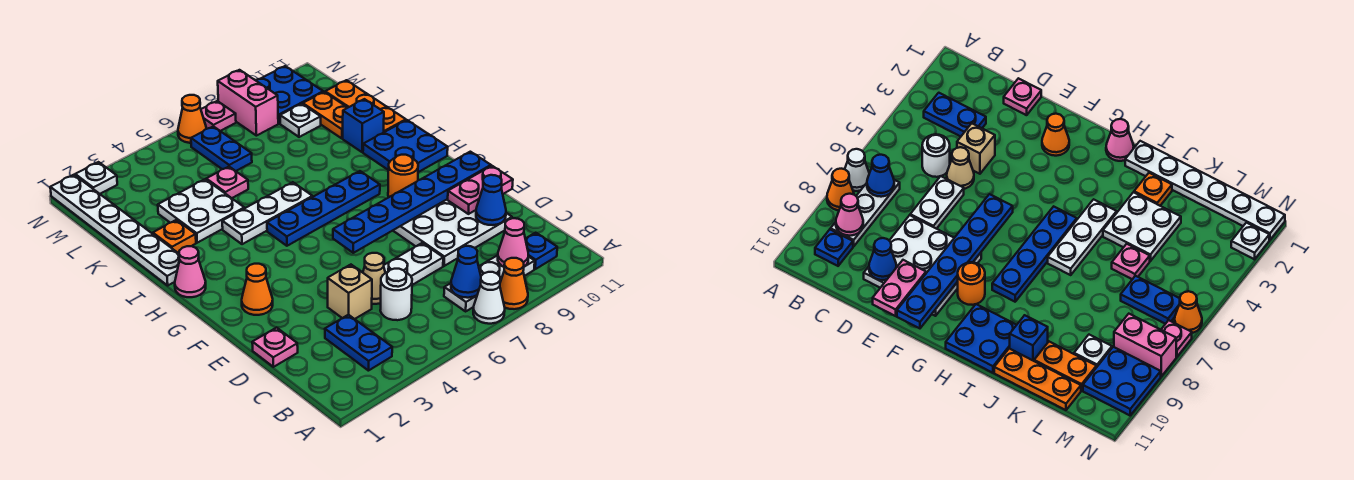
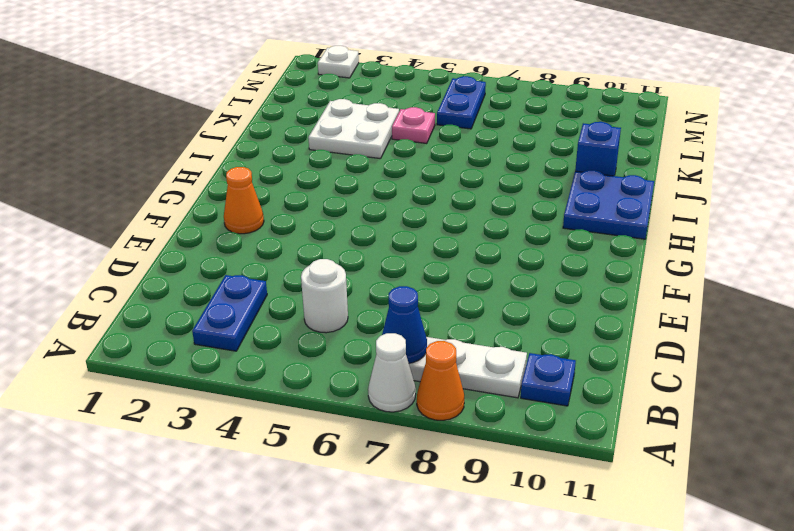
none -> pink plate D1 level 1
none -> tan brick D4 level 1
none -> tan cone D5 level 1
none -> white plate D6:D7 level 1

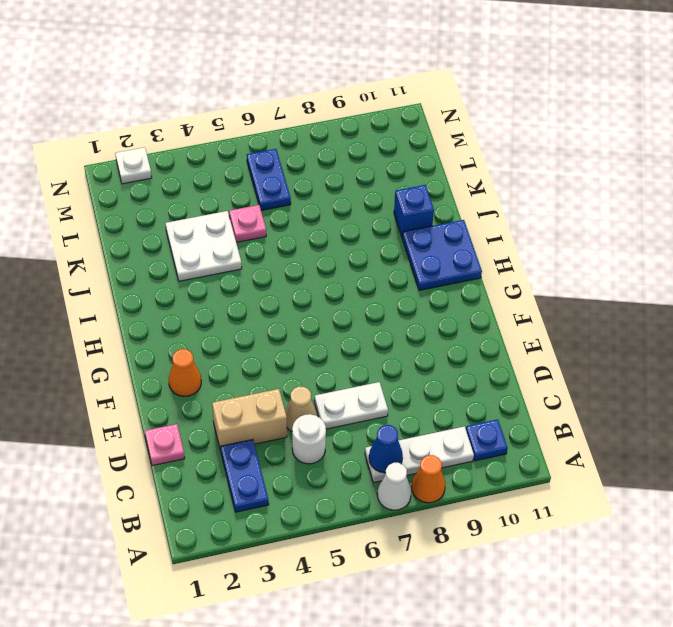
tan brick D3:D4 level 1 -> tan brick D4 level 1
none -> white plate D8:F10 level 1
none -> orange round brick G9 level 1
none -> pink cone H1 level 1
none -> blue plate H5:H8 level 1

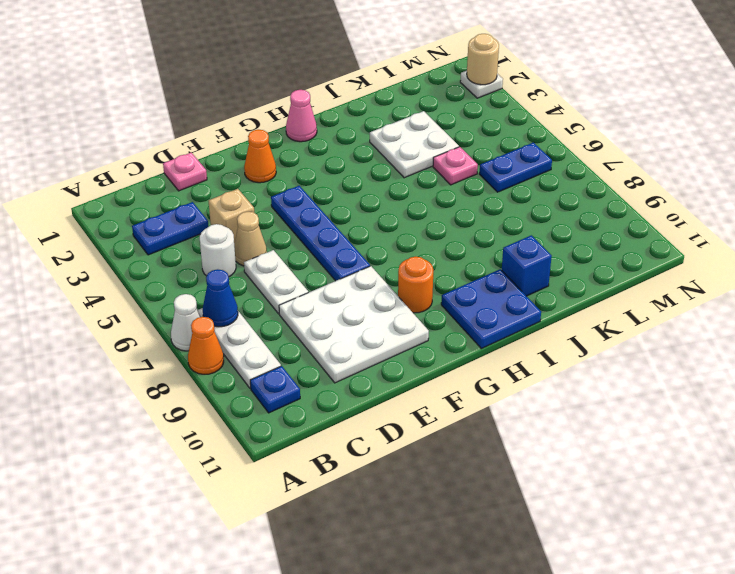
blue plate F4:F7 level 1 -> blue plate H5:H8 level 1
tan round brick N2 level 2 -> none
none -> white plate I1:N1 level 1
none -> white plate I4:I6 level 1
none -> orange plate J2 level 1
none -> orange plate J11:L11 level 1

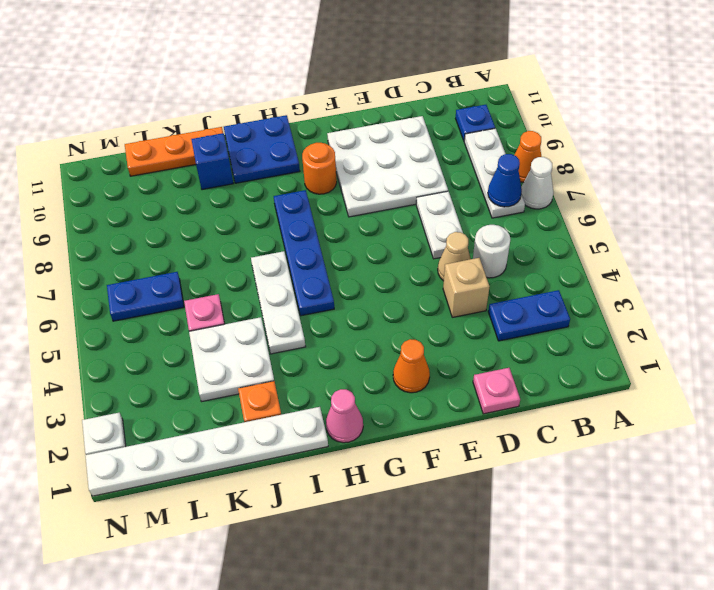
none -> orange plate K10:L10 level 1
none -> white plate L9 level 1
none -> pink brick M8:N8 level 1
none -> blue plate M9:N10 level 1

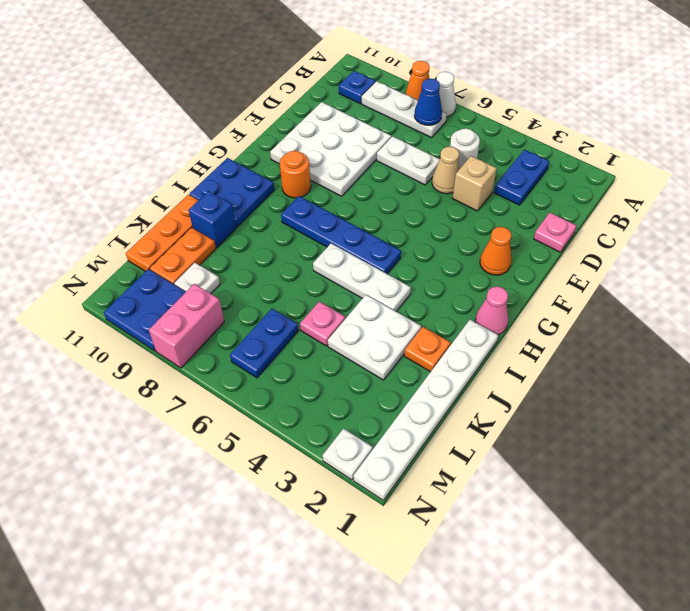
none -> orange cone N6 level 1
none -> pink plate N7 level 1
none -> pink cone B9 level 2
none -> blue cone D10 level 2

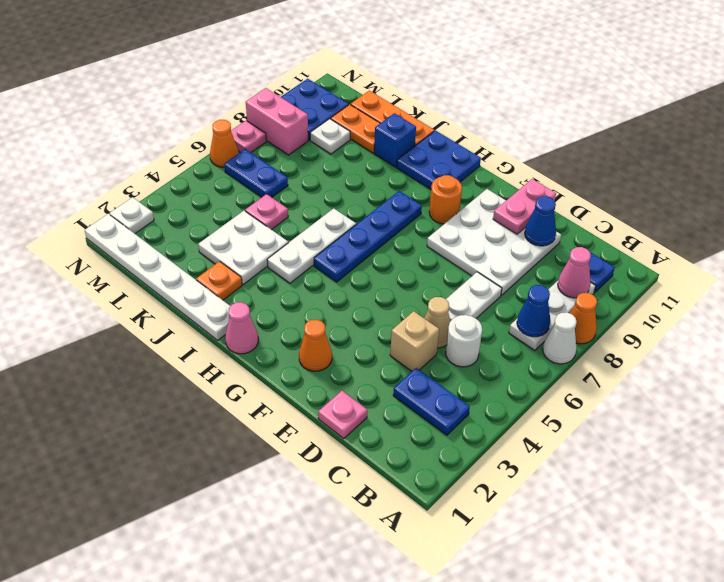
none -> blue plate F6:F11 level 2

